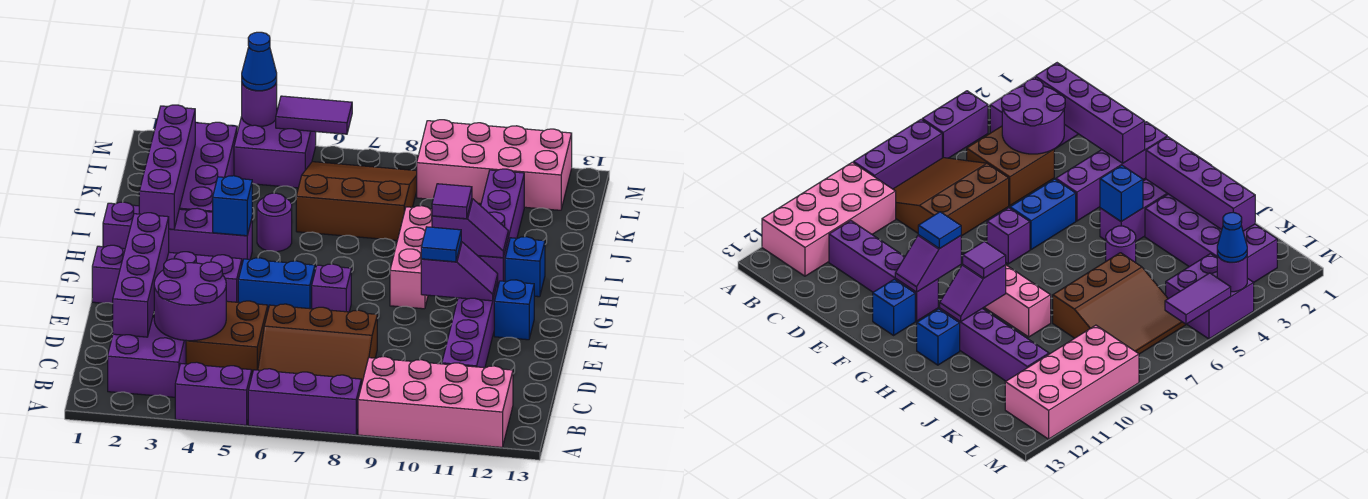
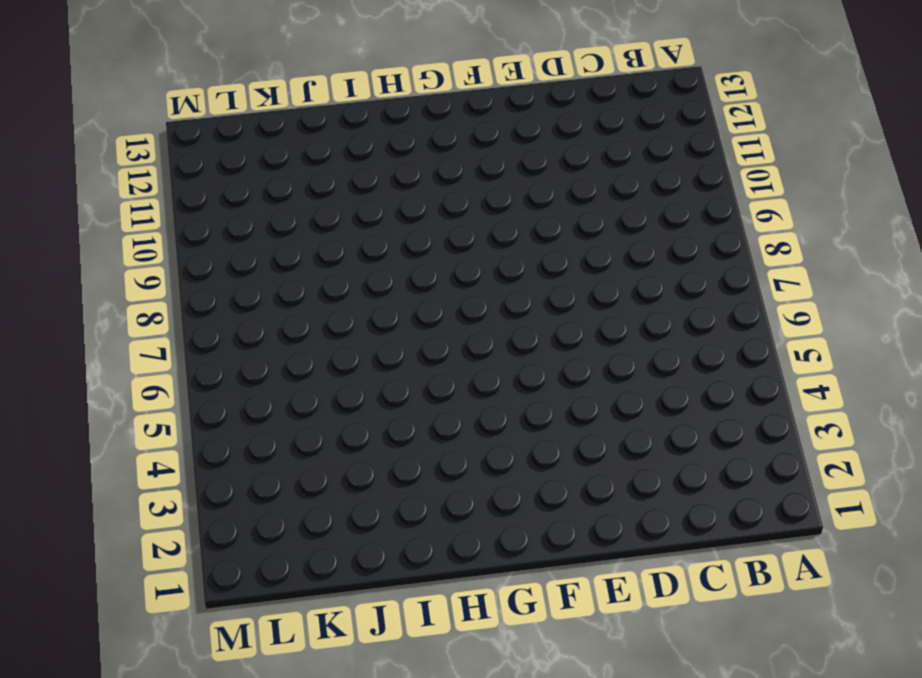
none -> purple brick A4:A5 level 1
none -> purple brick A6:A8 level 1
none -> pink brick A9:B12 level 1
none -> purple brick B2:C3 level 1

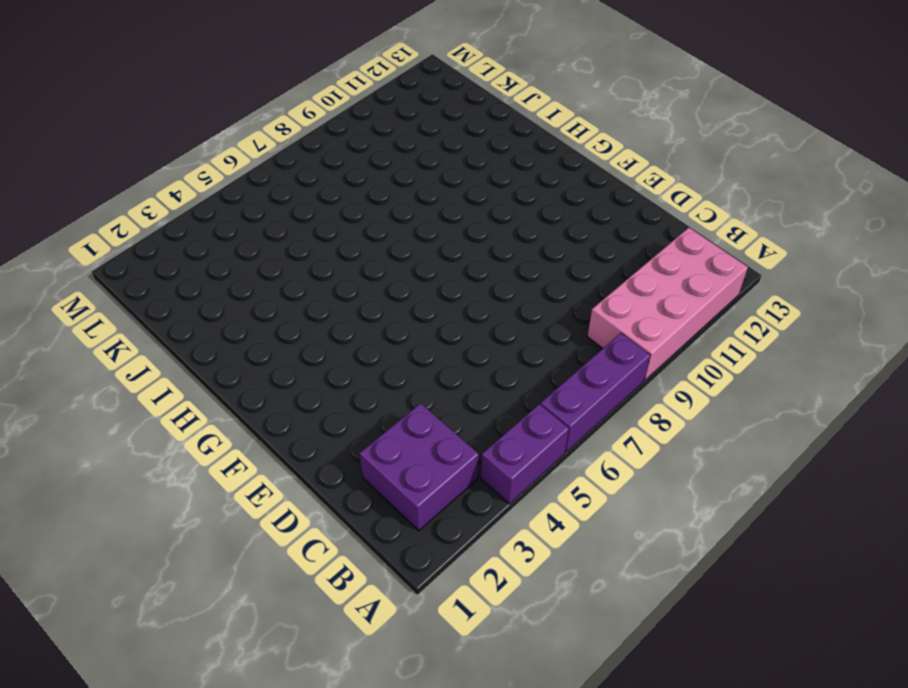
none -> brown slope B6:D8 level 1 top D
none -> brown brick C4:D5 level 1
none -> purple brick C11:F11 level 1
none -> purple brick F1:F4 level 1

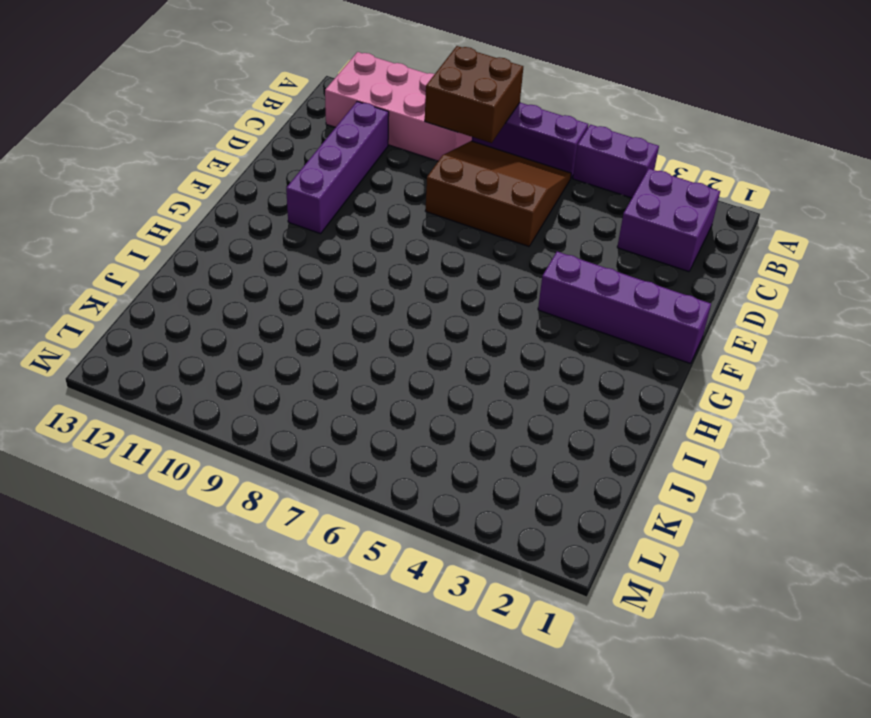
brown brick A8:B9 level 2 -> brown brick C4:D5 level 1
none -> blue brick F5:F6 level 1
none -> purple brick F7 level 1
none -> blue brick F12 level 1
none -> pink brick G9:I9 level 1

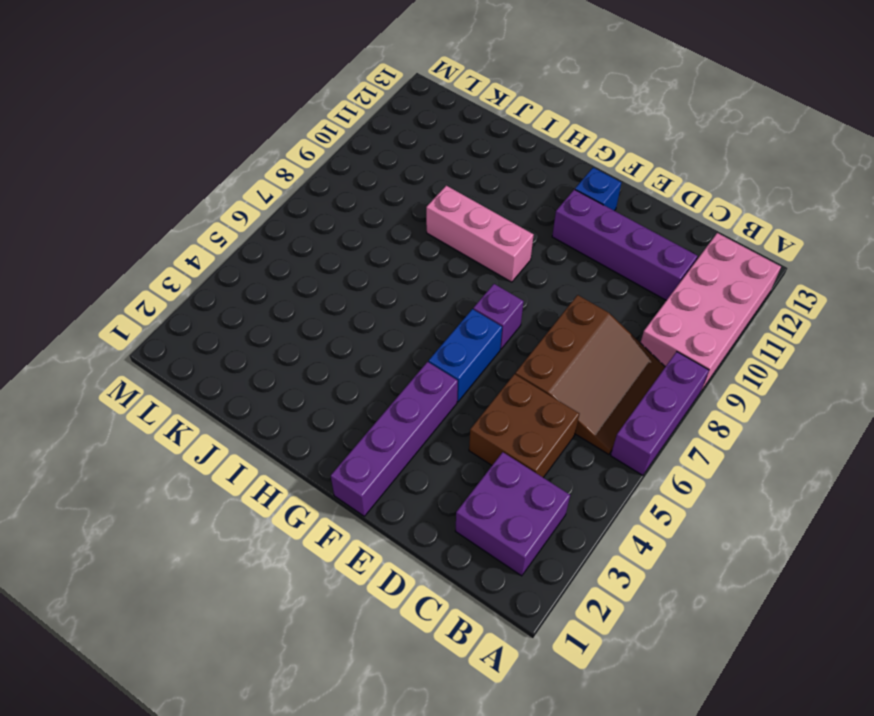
none -> purple brick A4:A5 level 1
none -> purple brick H1:H4 level 1
none -> purple brick H11:K11 level 1
none -> blue brick H12 level 1

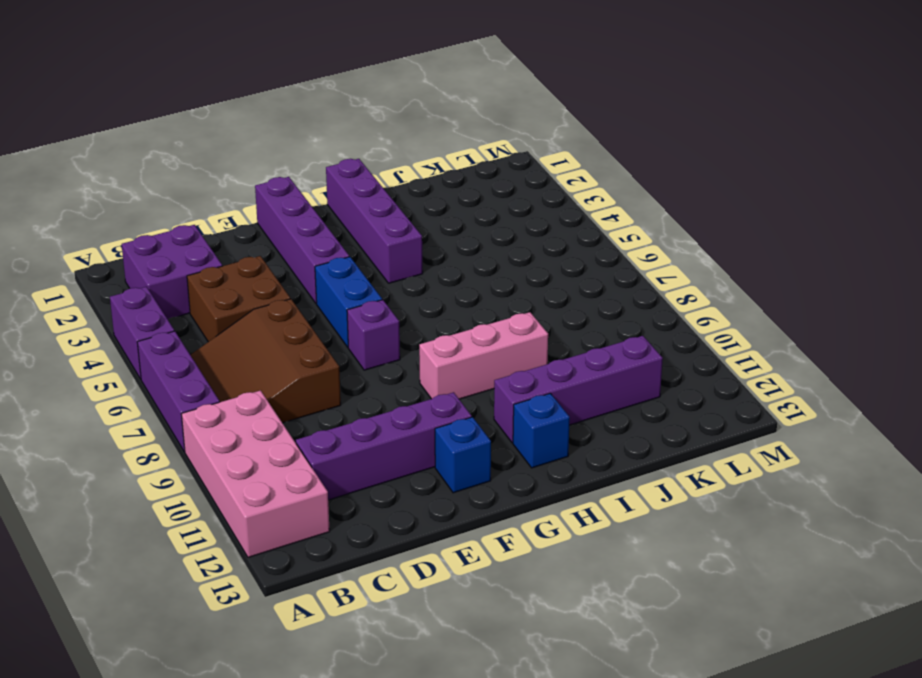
none -> purple brick I2:L3 level 1
none -> purple round brick I5 level 1
none -> brown slope J6:L8 level 1 top J
none -> purple brick L4:M5 level 1

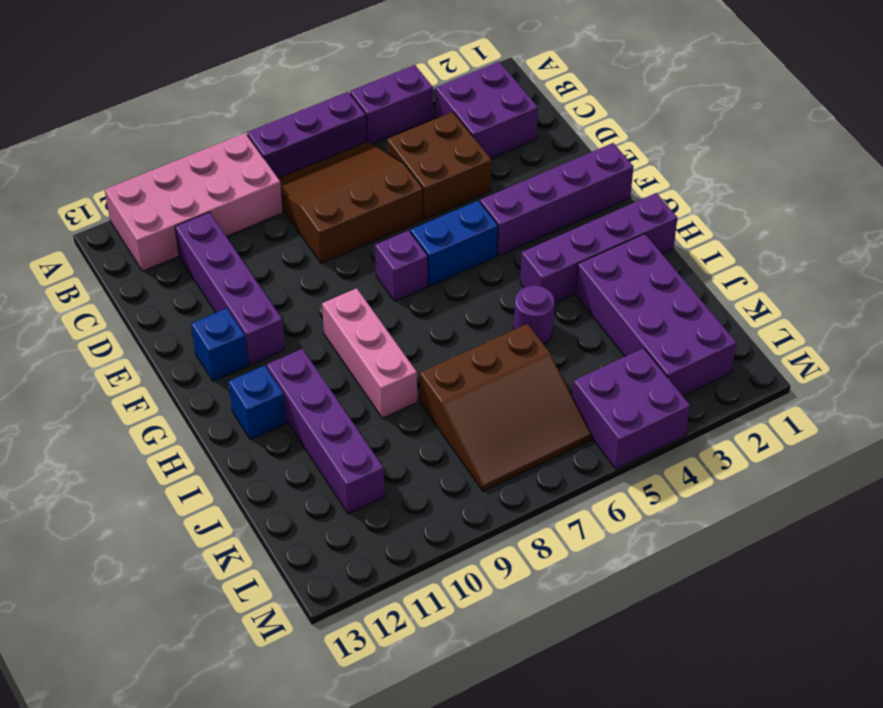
none -> pink brick L9:M12 level 1
none -> purple brick C2:F2 level 2
none -> purple round brick C3:D4 level 2
none -> purple slope F10:F11 level 2 top 10

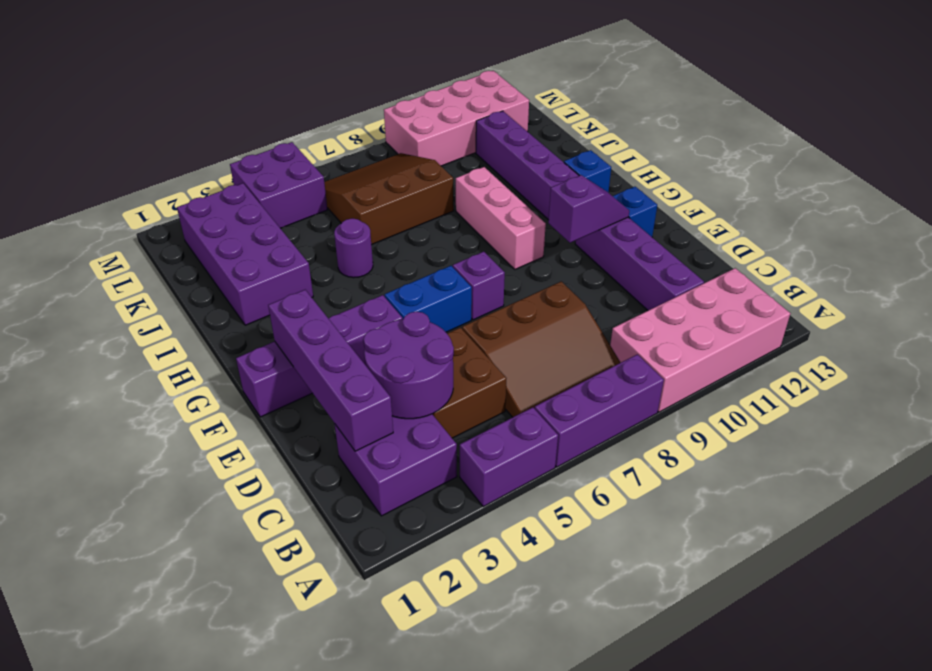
none -> purple brick H1:H4 level 1
none -> purple brick H2:K2 level 2
none -> blue brick H4 level 2
none -> purple slope H10:H11 level 2 top 10

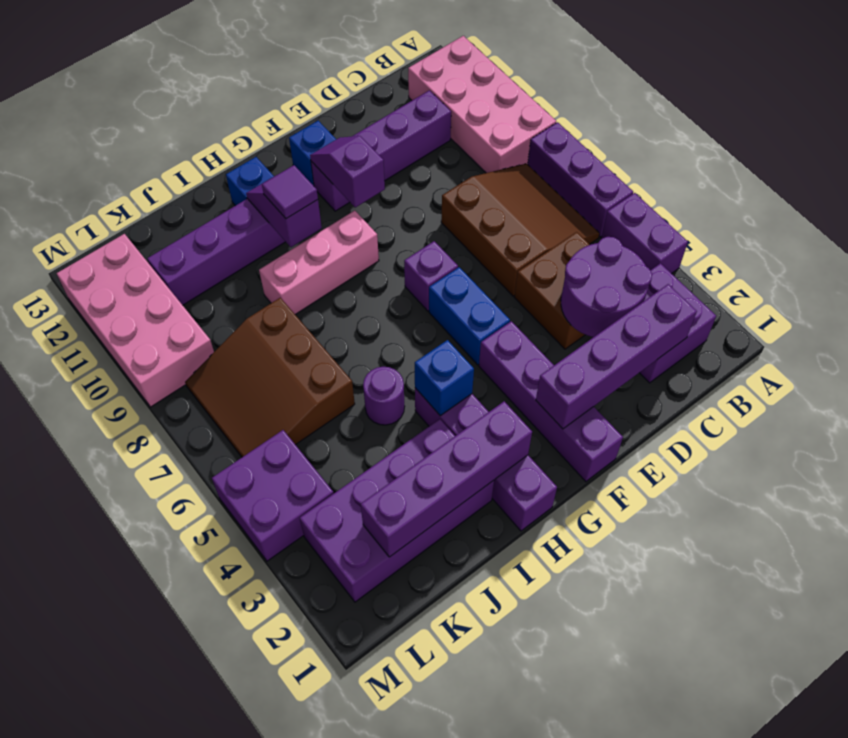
none -> purple round brick M4 level 2
none -> purple tile M5:M6 level 2
none -> blue tile F10 level 3
none -> blue cone M4 level 3

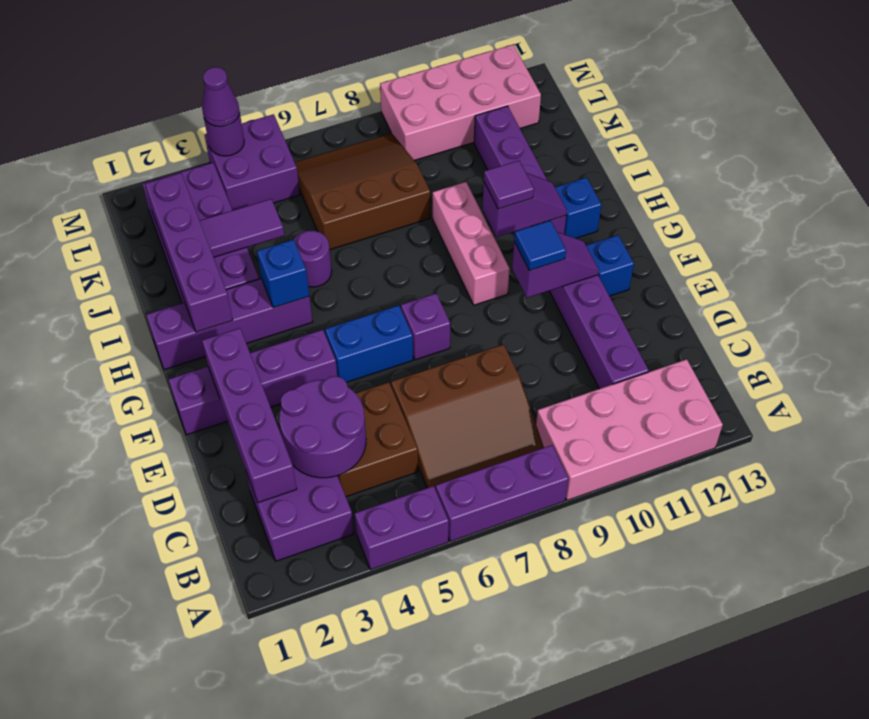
purple tile J3:J4 level 2 -> purple tile M5:M6 level 2
purple cone M4 level 3 -> blue cone M4 level 3

